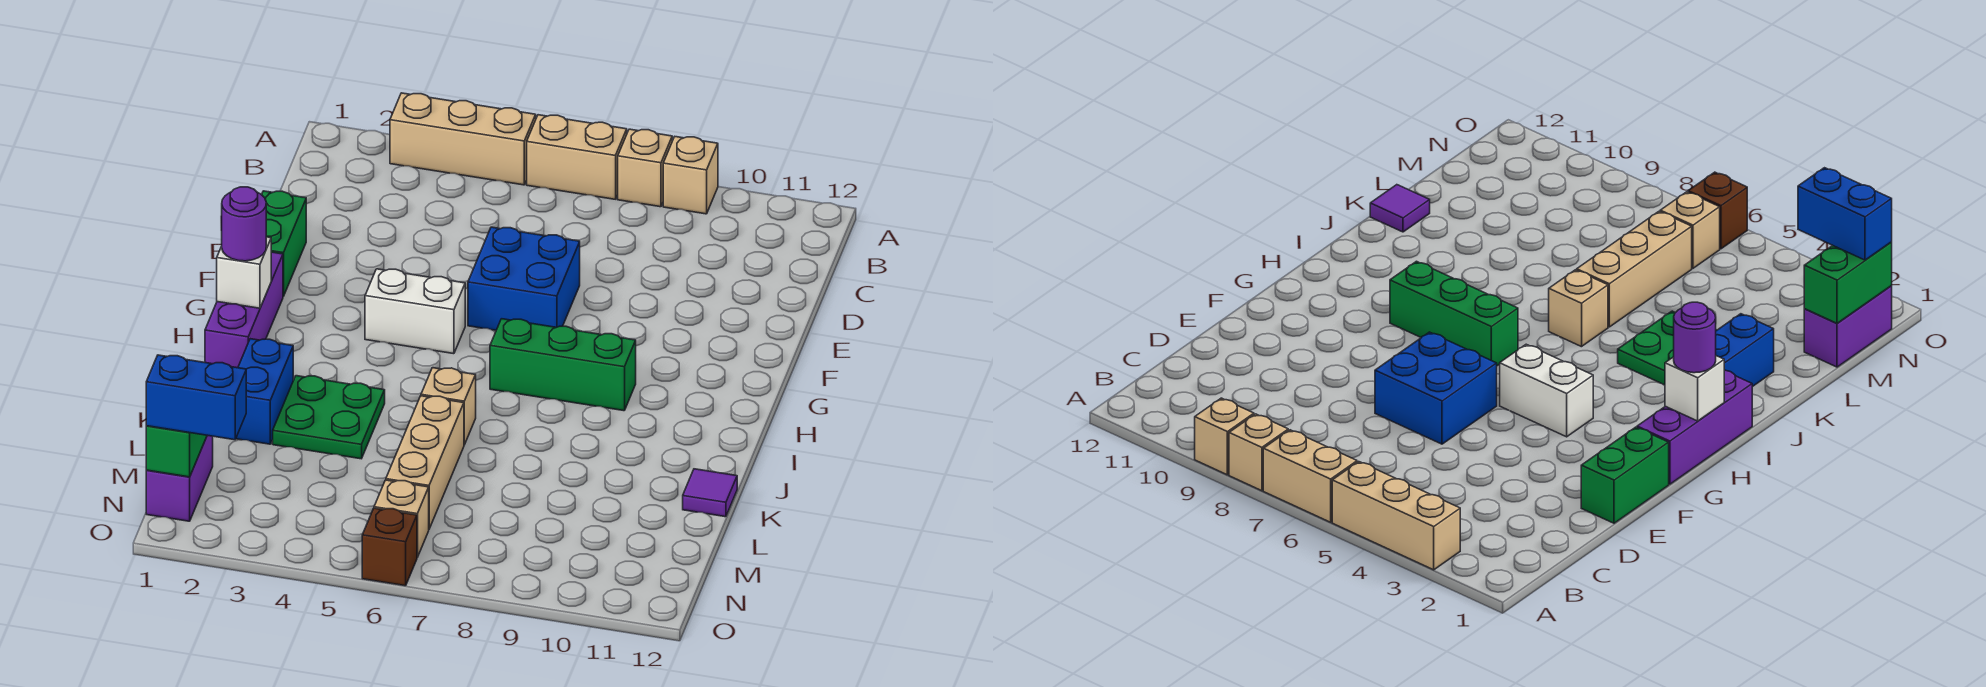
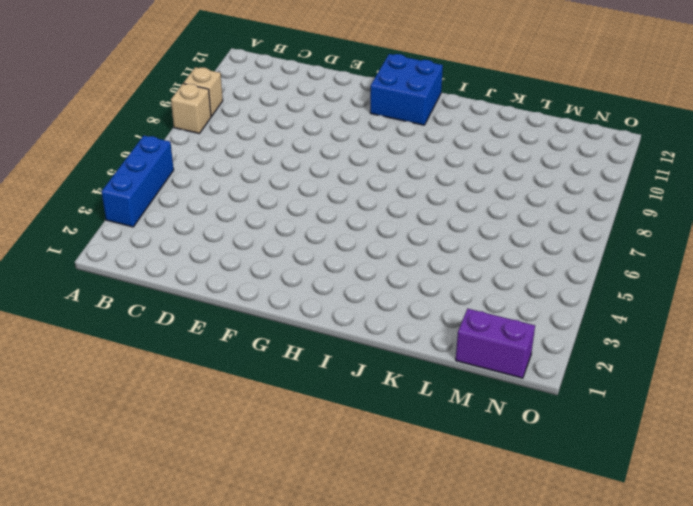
blue brick A3:A5 level 1 -> tan brick A3:A5 level 1
blue brick G11:H12 level 1 -> blue brick E6:F7 level 1
none -> tan brick A6:A7 level 1
none -> green brick E1:F1 level 1
none -> purple brick G1:I1 level 1

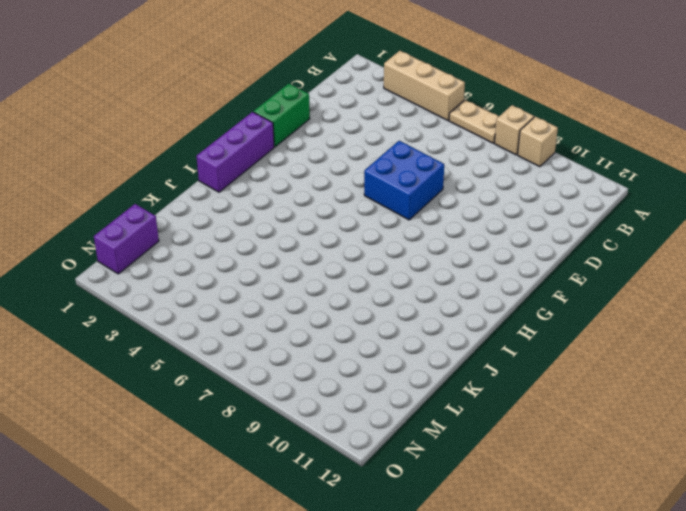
tan plate A6:A7 level 1 -> tan brick A6:A7 level 1
none -> white brick G4:G5 level 1
none -> green brick H7:H9 level 1
none -> blue brick J2:K2 level 1

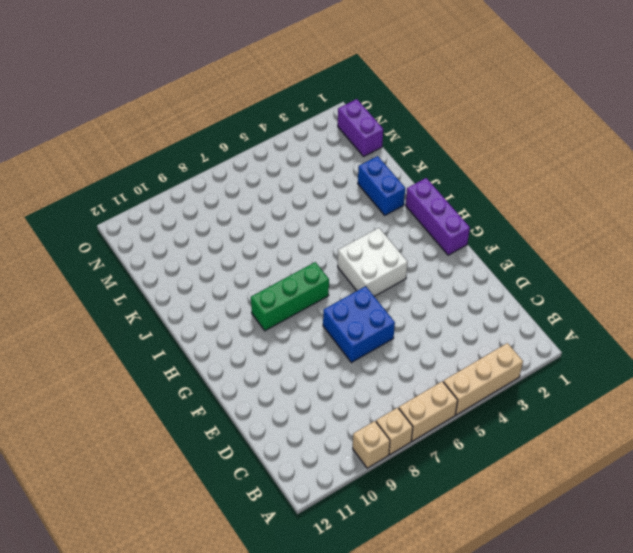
white brick G4:H5 level 1 -> white brick G4:G5 level 1
none -> green brick E1:F1 level 1
none -> green plate J3:K4 level 1
none -> tan brick J6 level 1

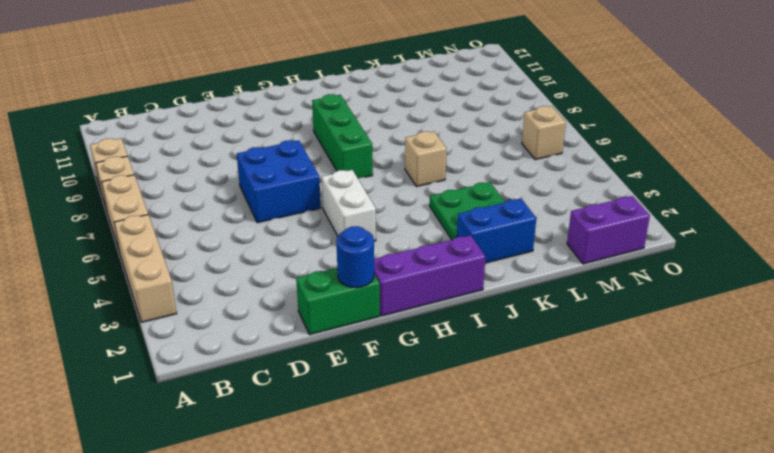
blue round brick F1 level 2 -> none
none -> tan brick K6:M6 level 1
none -> purple tile K12 level 1
none -> brown brick O6 level 1

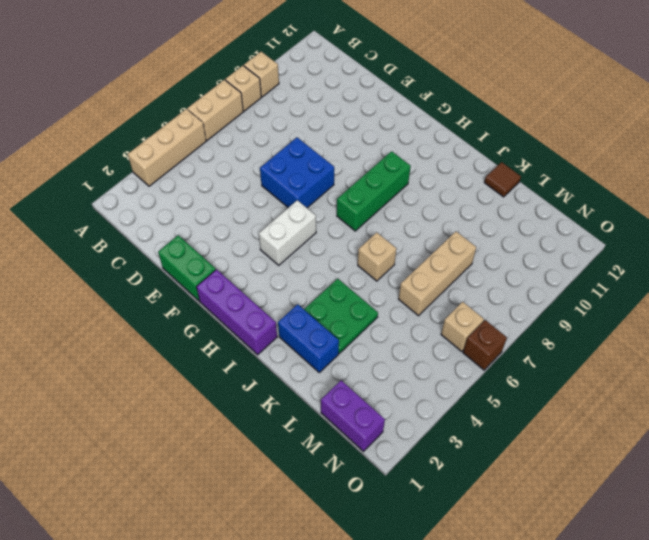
brown tile K12 level 1 -> purple tile K12 level 1
tan brick L6:L8 level 1 -> tan brick K6:M6 level 1
none -> white brick H1 level 2
none -> green brick M1:N1 level 2
none -> purple round brick H1 level 3

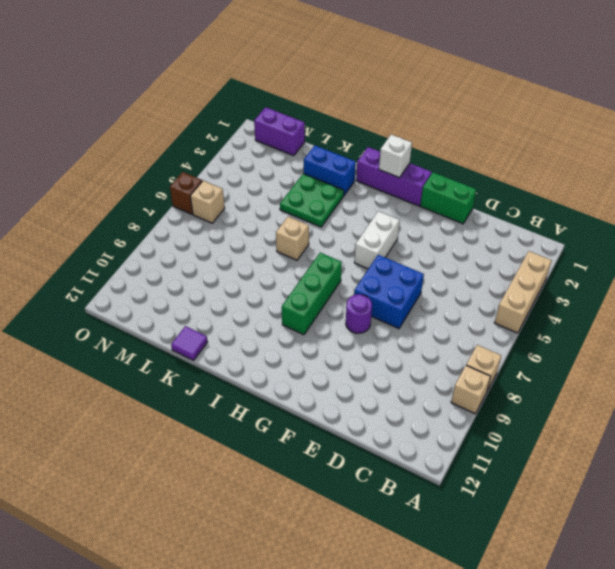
purple round brick F8 level 1 -> purple round brick H1 level 3
none -> tan brick A6:A7 level 1
none -> tan brick K6:M6 level 1
none -> green brick M1:N1 level 2

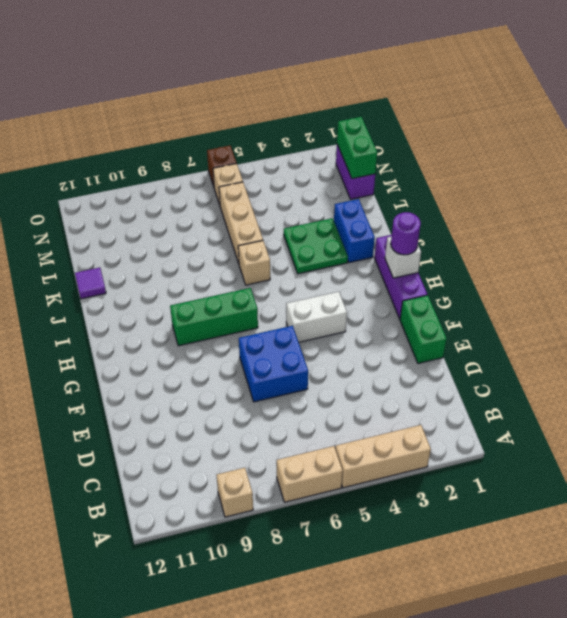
none -> tan brick A8 level 1
none -> blue brick N1:N2 level 3

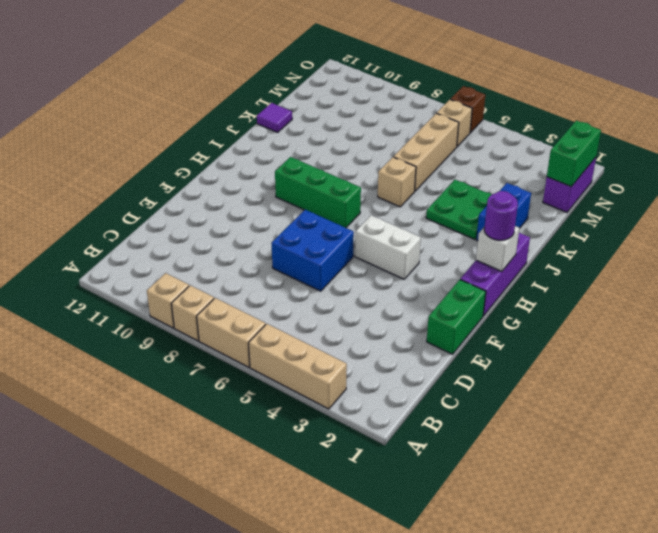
none -> blue brick N1:N2 level 3

